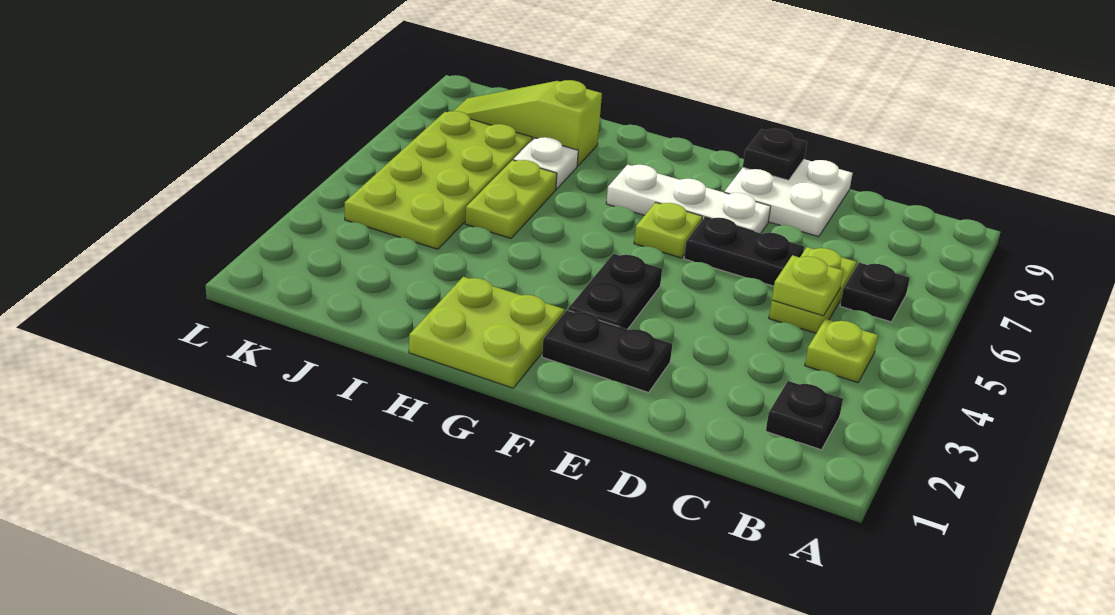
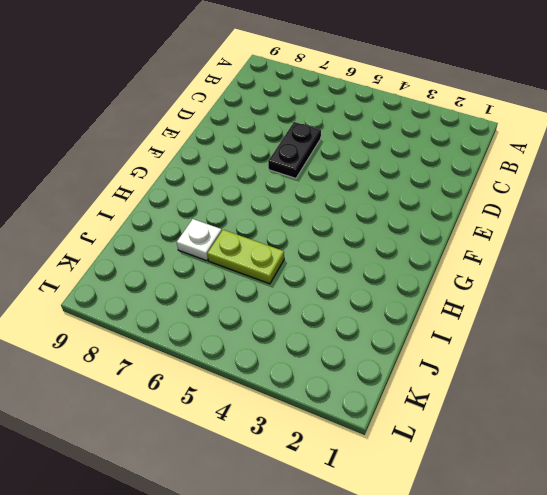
none -> black plate B2 level 1
none -> lime plate B4 level 1
none -> black plate B6 level 1

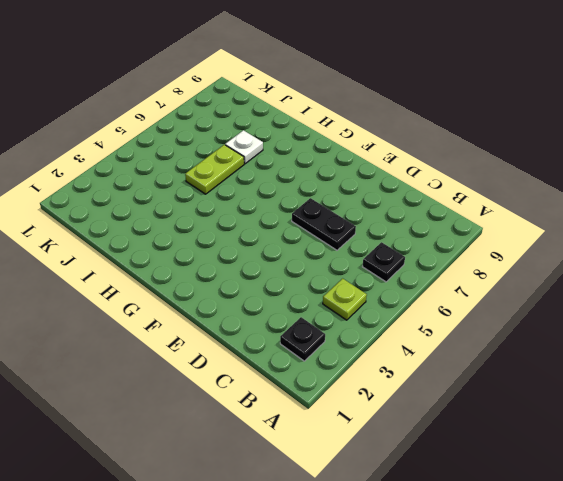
none -> lime plate C5:C6 level 1
none -> white plate D8:E9 level 1
none -> black plate E2:F2 level 1

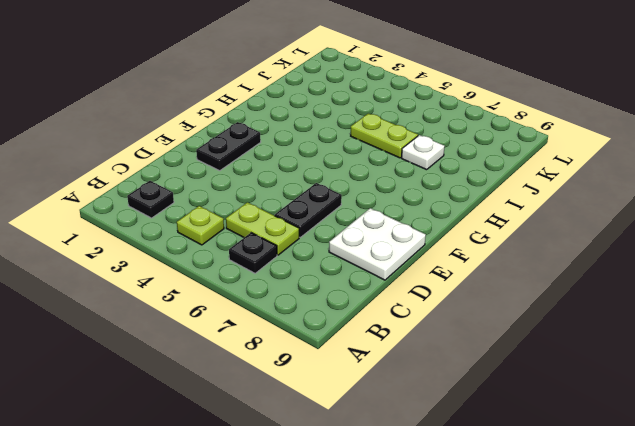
none -> white plate E7:G7 level 1
none -> black plate F3:F4 level 1
none -> lime plate F6 level 1

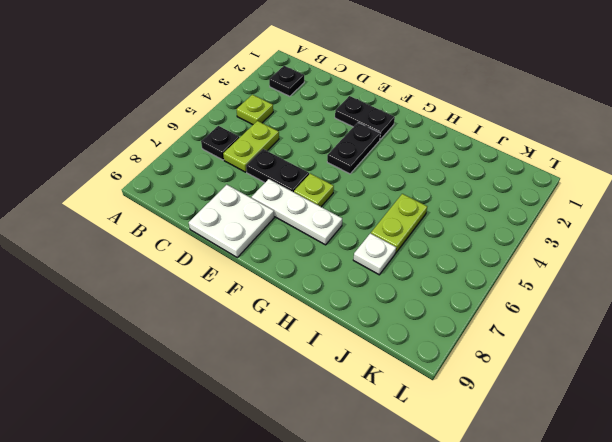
none -> lime plate G1:H2 level 1
none -> lime slope I8:K8 level 1 top I
none -> lime plate J4:K7 level 1

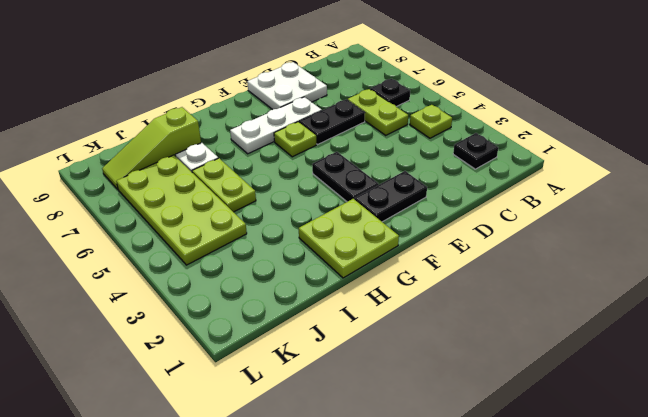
none -> lime plate C5 level 2
none -> black plate E9 level 2

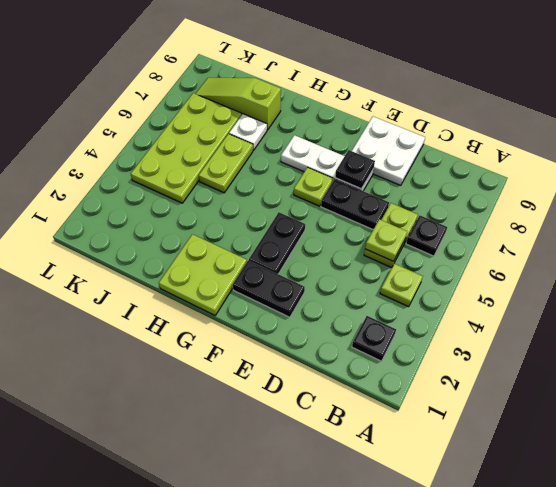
black plate E7 level 2 -> black plate E9 level 2

